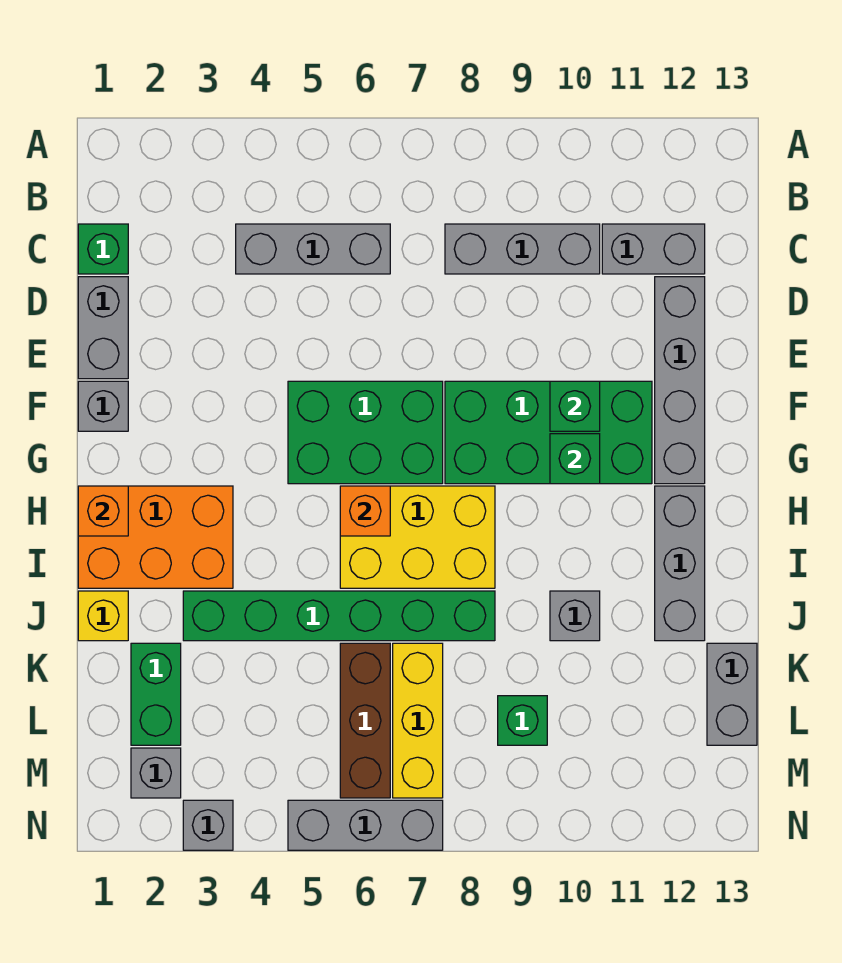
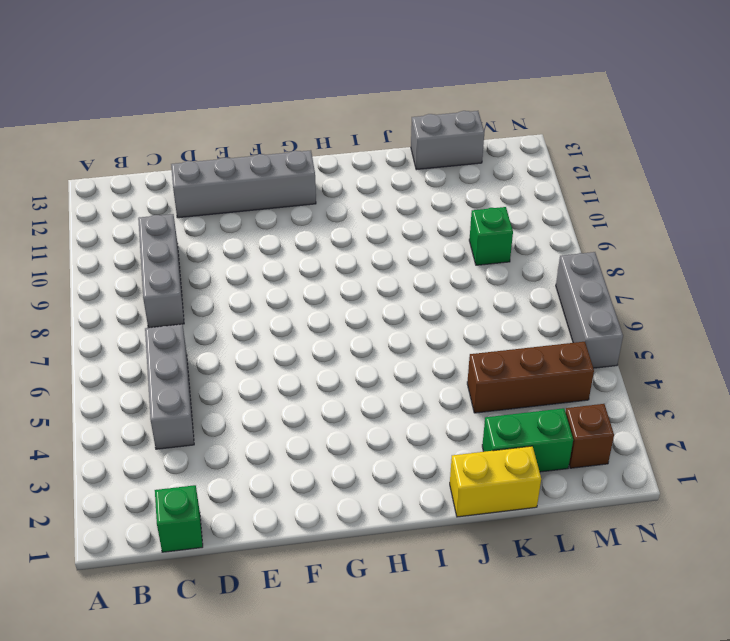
yellow brick J1:K1 level 1 -> yellow brick J1 level 1
brown brick K4:M4 level 1 -> brown brick K6:M6 level 1
brown brick M2 level 1 -> grey brick M2 level 1
none -> grey brick C11:C12 level 1
none -> grey brick D1:E1 level 1
none -> grey brick F1 level 1

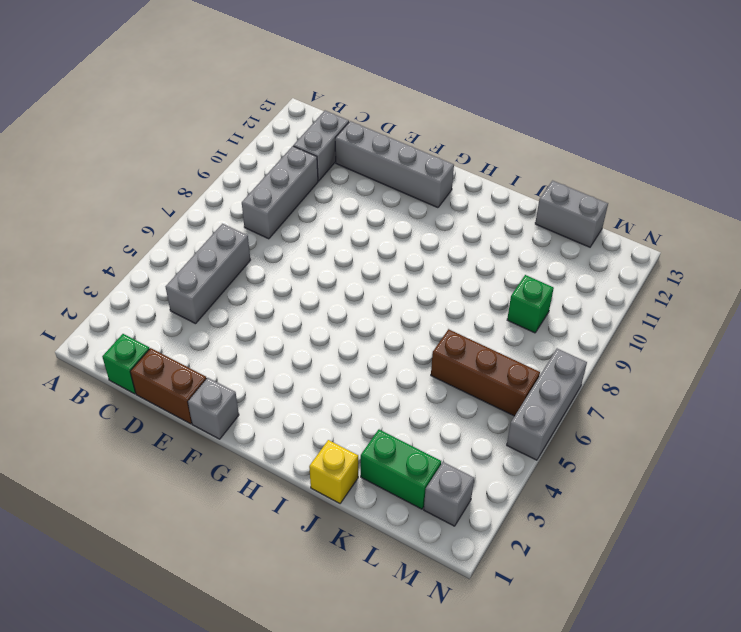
brown brick D1:E1 level 1 -> grey brick D1:E1 level 1
none -> green brick F5:G7 level 1
none -> green brick F8:G11 level 1
none -> orange brick H1:I3 level 1

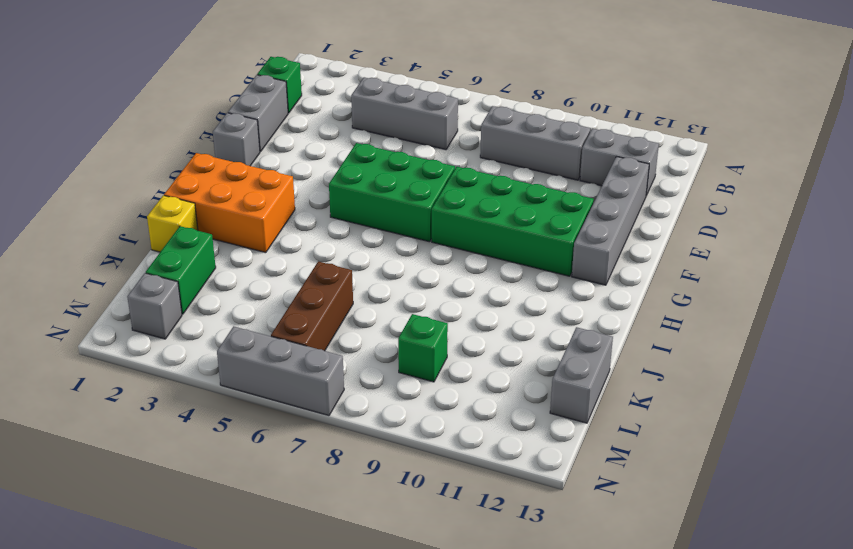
none -> yellow brick H6:I8 level 1
none -> grey brick H12:J12 level 1
none -> green brick J3:J8 level 1

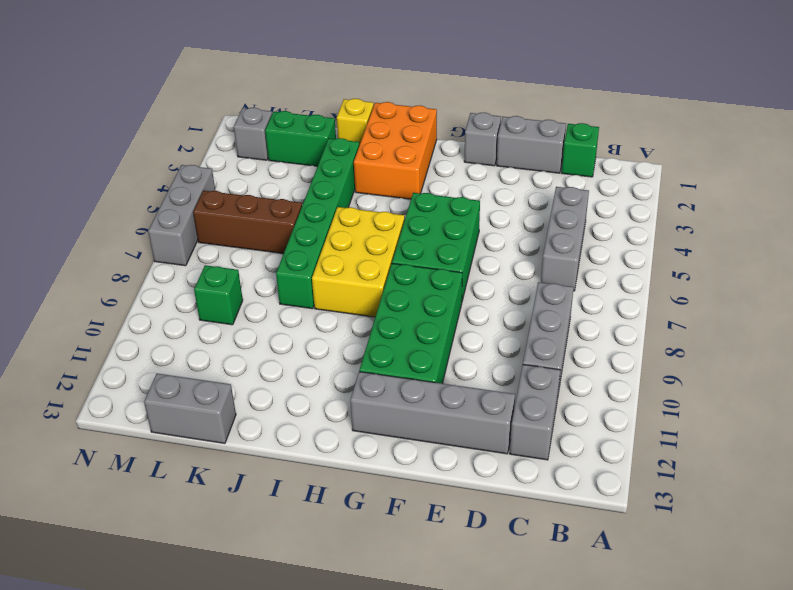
none -> grey brick H12:J12 level 1
none -> grey brick J10 level 1
none -> yellow brick K7:M7 level 1

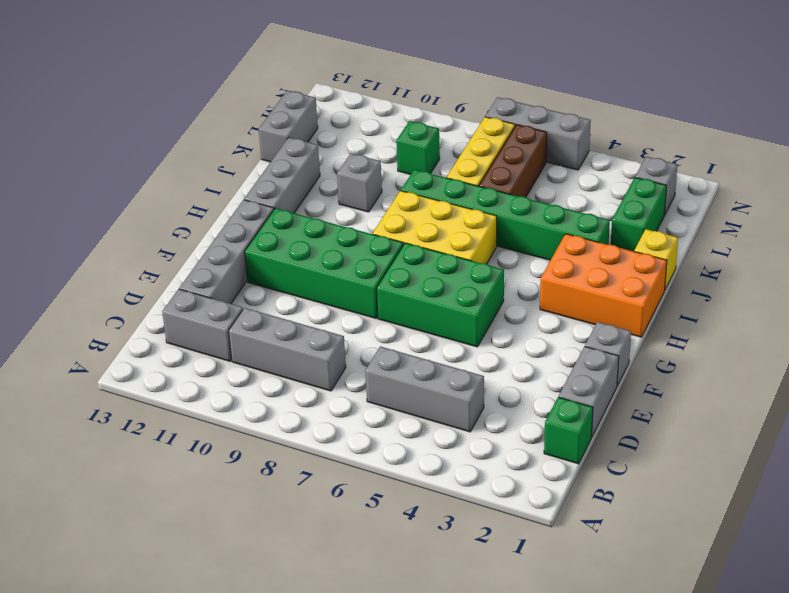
none -> grey brick N3 level 1
none -> green brick F10 level 2
none -> green brick G10 level 2

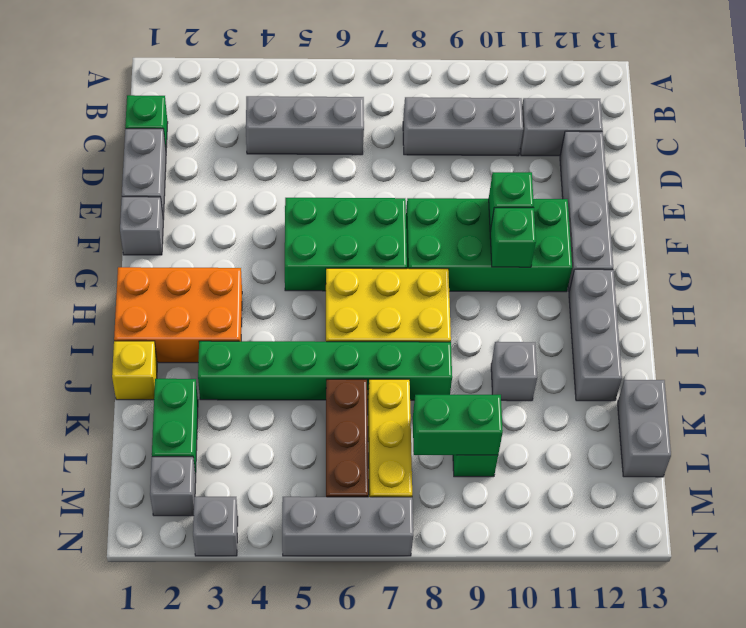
green brick L8:L9 level 2 -> none
none -> orange brick H1 level 2
none -> orange brick H6 level 2

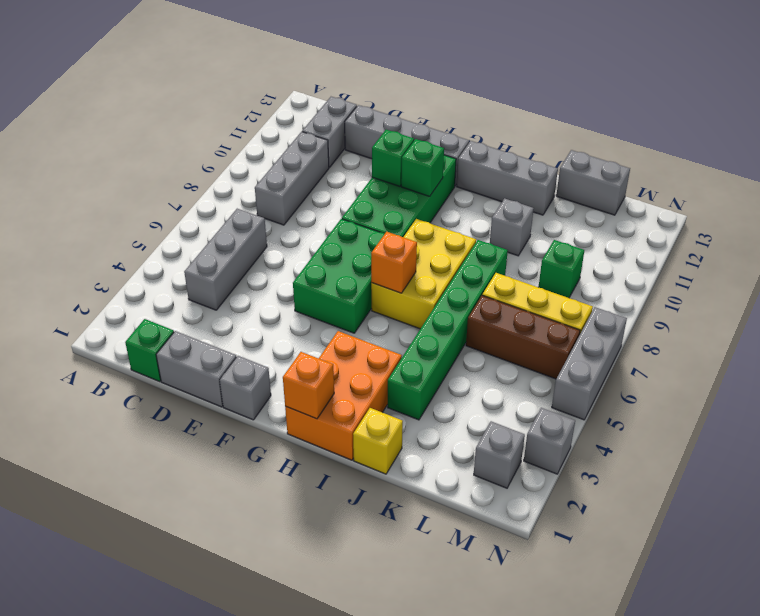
none -> green brick K2:L2 level 1

